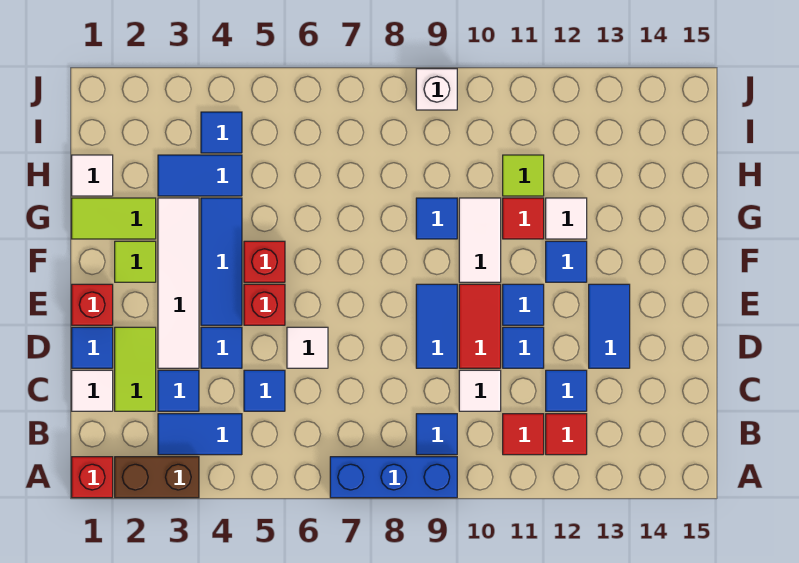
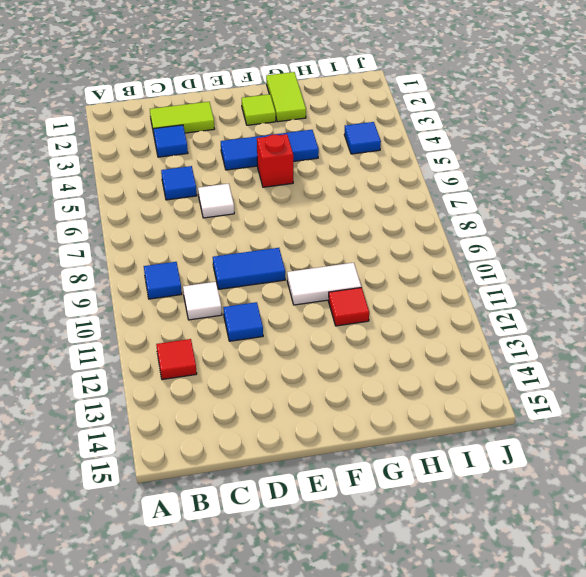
none -> red brick A1 level 1
none -> brown brick A2:A3 level 1
none -> blue brick A7:A9 level 1
none -> blue tile B3:B4 level 1

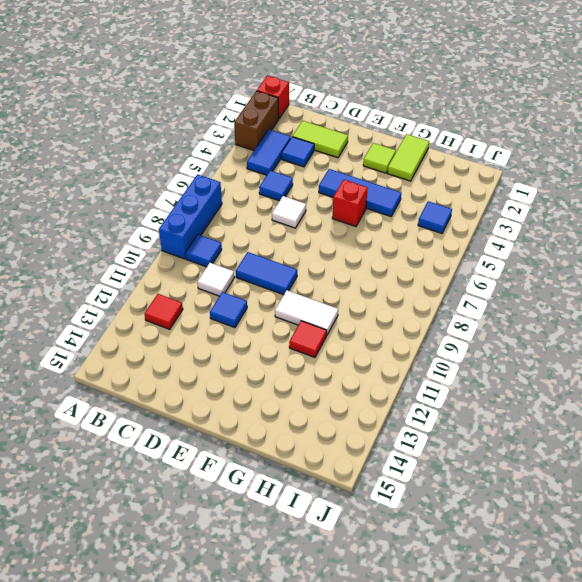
none -> red tile B11 level 1
none -> white tile C1 level 1
none -> blue tile C12 level 1
none -> blue tile D1 level 1

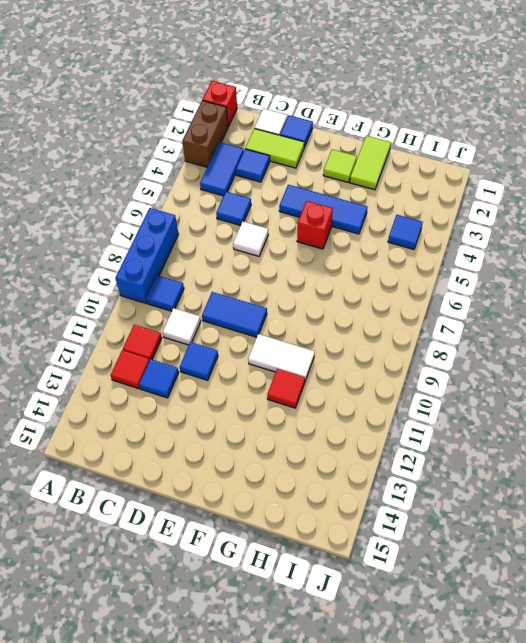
none -> white tile D3:G3 level 1
none -> blue tile D4 level 1
none -> red tile D10:E10 level 1
none -> blue tile D13:E13 level 1

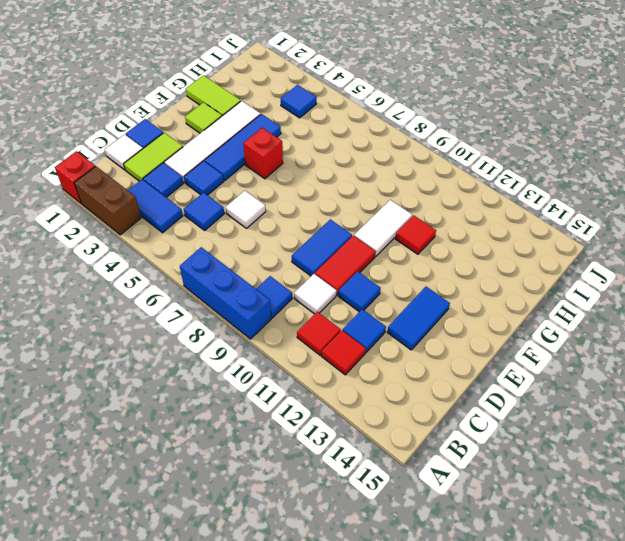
none -> red brick E1 level 1
none -> red brick E5 level 1
none -> blue tile E11 level 1
none -> blue tile F12 level 1

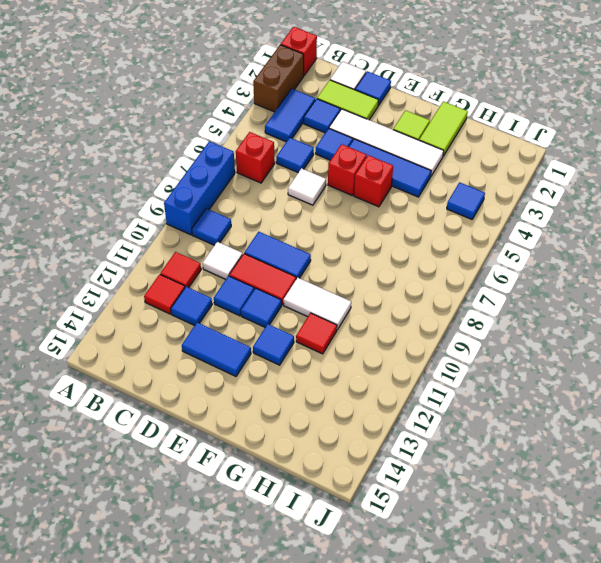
red brick B6 level 1 -> red brick E1 level 1
none -> blue tile G9 level 1
none -> white tile G12 level 1
none -> white tile H1 level 1
none -> blue tile H3:H4 level 1

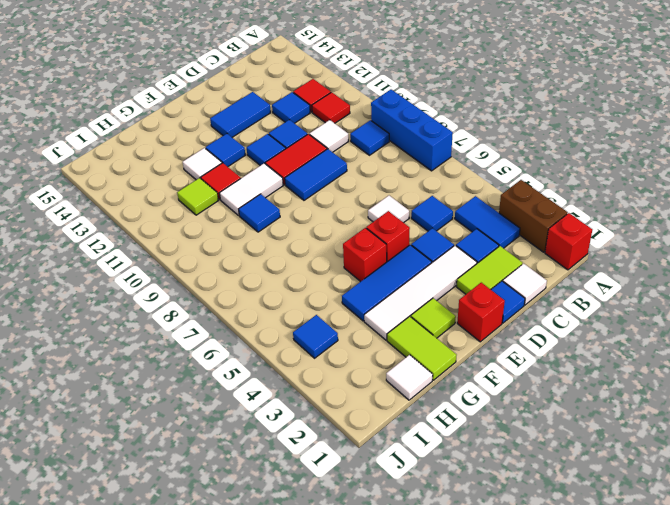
none -> blue tile H3:H4 level 1
none -> white brick J9 level 1

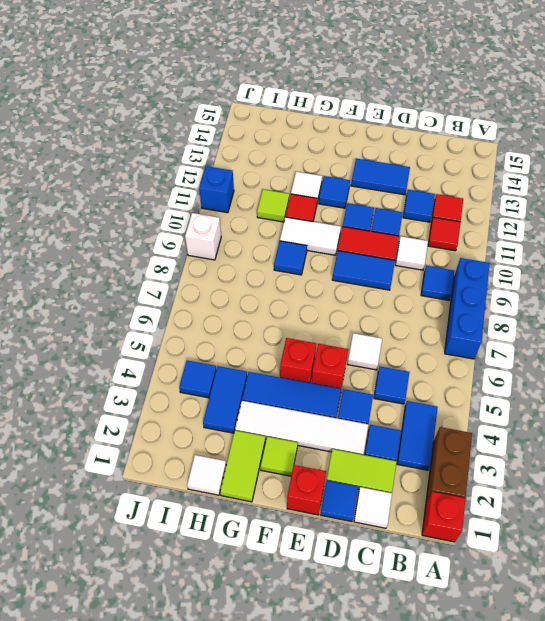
blue brick J11 level 1 -> none

